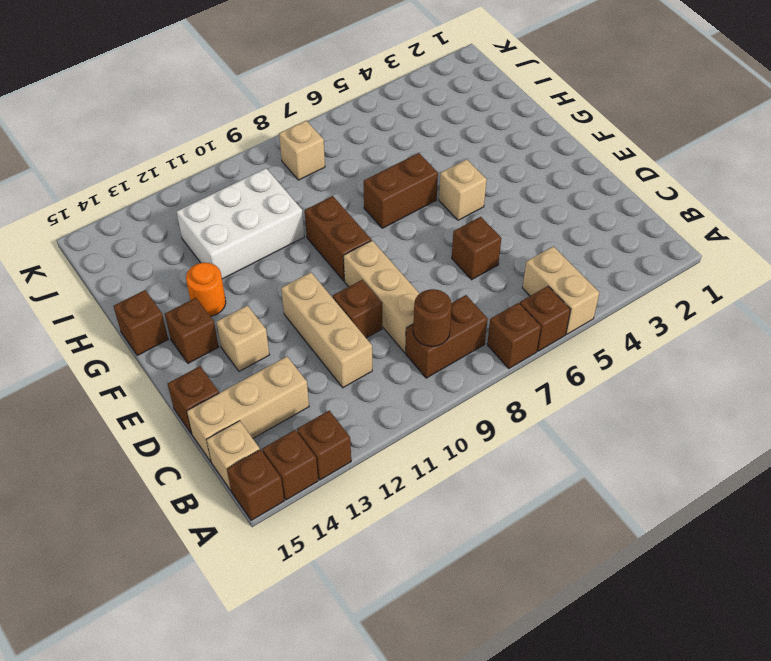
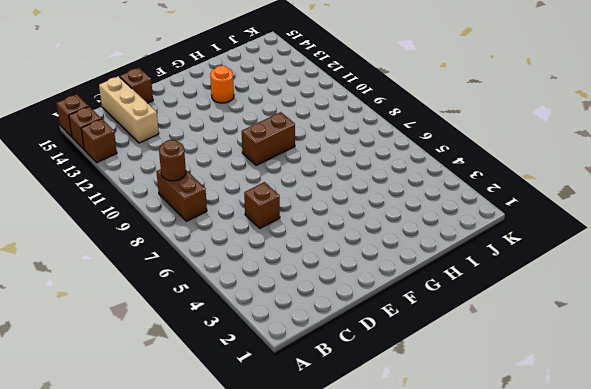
none -> tan brick A5:B5 level 1
none -> brown brick A6 level 1
none -> brown brick A7 level 1

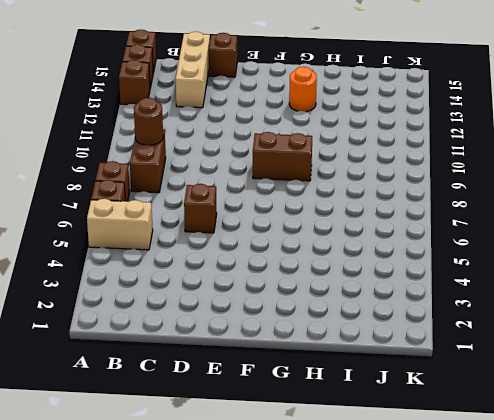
none -> tan brick B15 level 1
none -> tan brick C9:E9 level 1
none -> tan brick C11:E11 level 1

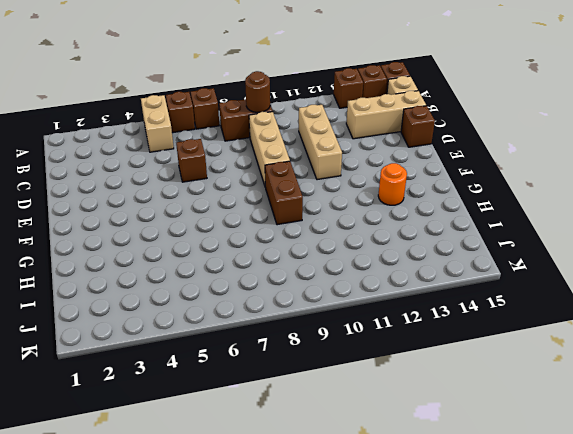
none -> brown brick D10 level 1
none -> tan brick E13 level 1
none -> tan brick F5 level 1

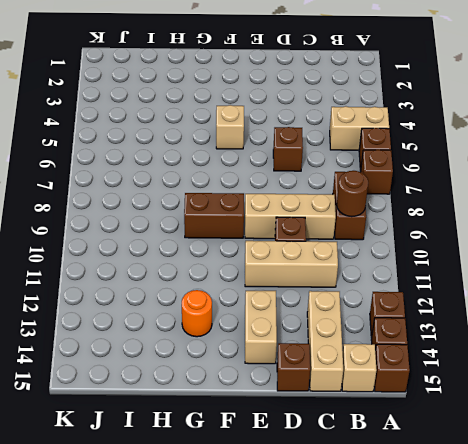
tan brick E13:E14 level 1 -> tan brick E13 level 1
none -> brown brick F14 level 1
none -> brown brick G6:G7 level 1
none -> brown brick G15 level 1

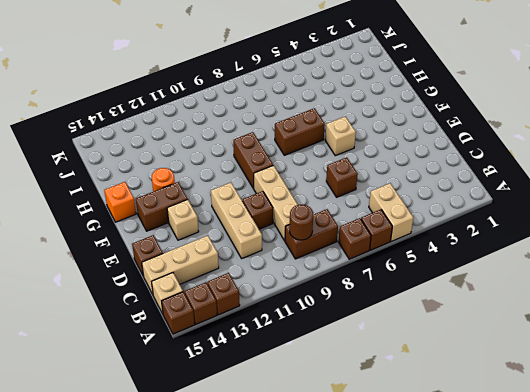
brown brick F13:F14 level 1 -> brown brick F14 level 1
orange brick G15 level 1 -> brown brick G15 level 1
none -> white brick H10:I12 level 1
none -> tan brick J8 level 1

